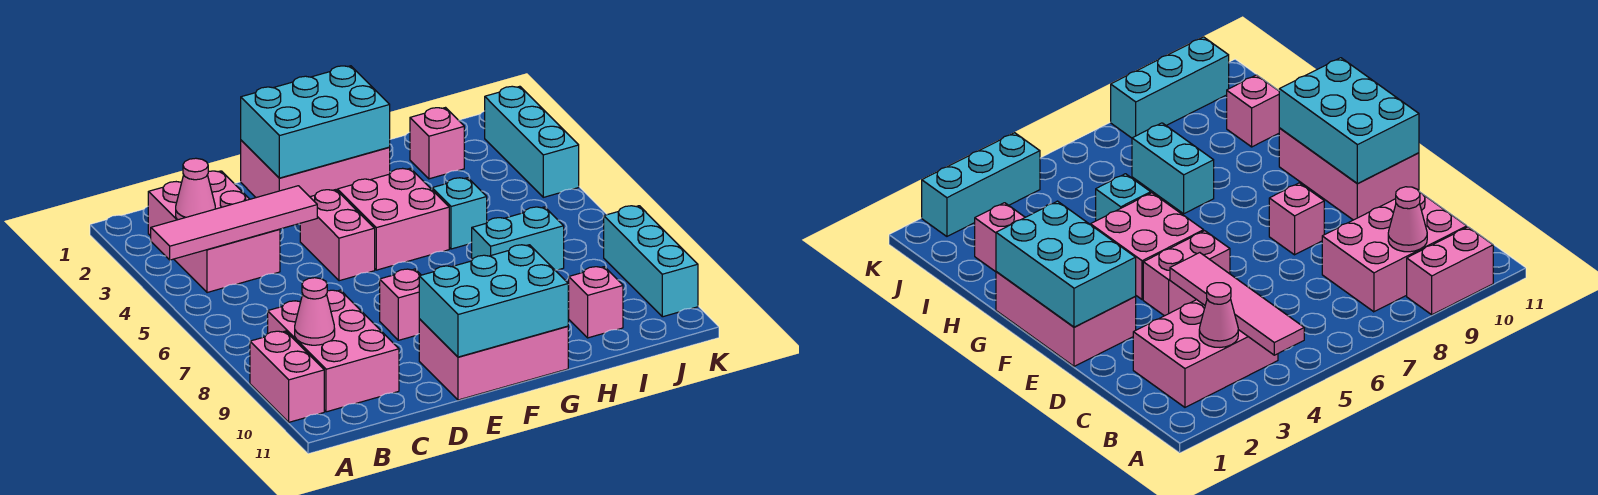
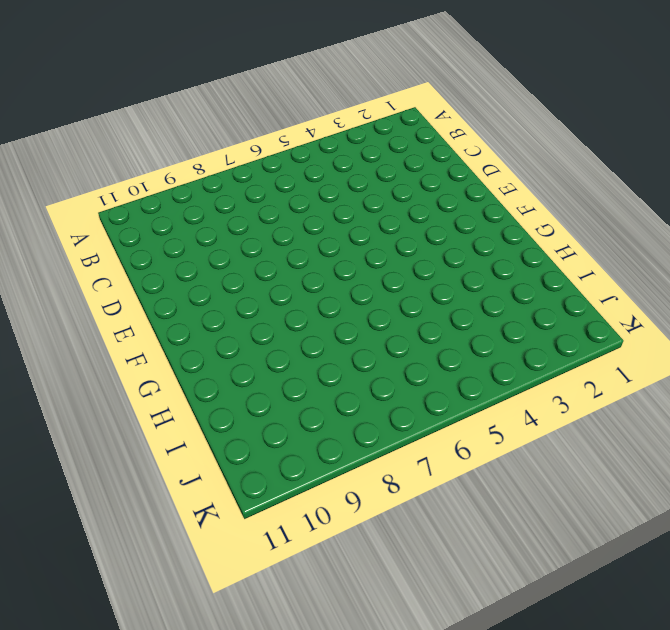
none -> pink brick A9:A10 level 1
none -> pink brick B2:C4 level 1
none -> pink brick B8:C10 level 1

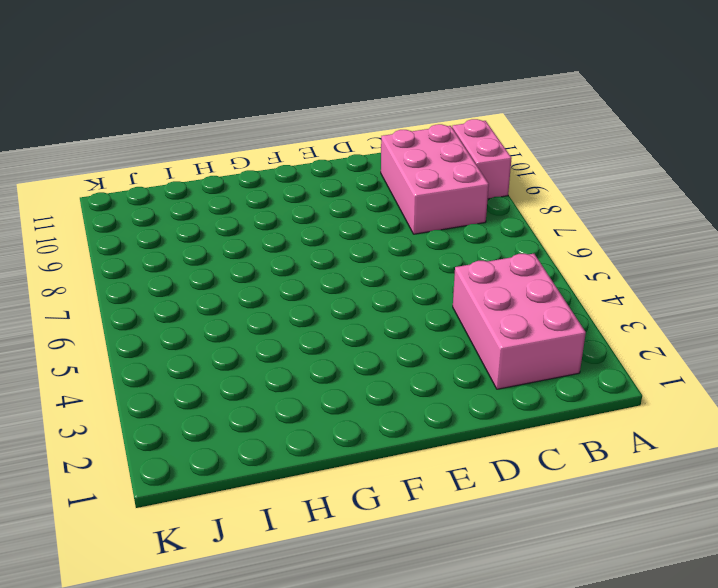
none -> pink brick E1:G2 level 1
none -> pink brick E4:E5 level 1
none -> pink brick E8 level 1

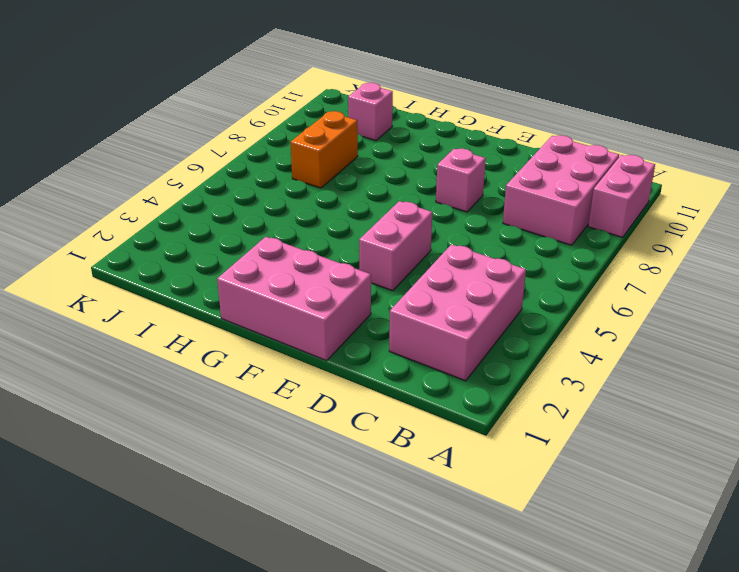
orange brick I7:I8 level 1 -> cyan brick H7:I7 level 1
none -> pink brick E10:G11 level 1
none -> pink brick F4:G5 level 1
none -> cyan brick H5 level 1

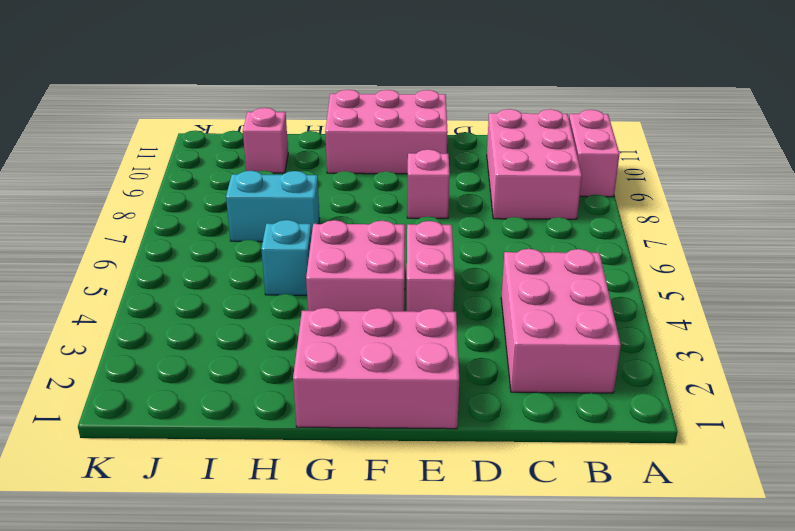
none -> pink brick I2 level 1
none -> cyan brick K2:K4 level 1
none -> cyan brick K8:K10 level 1

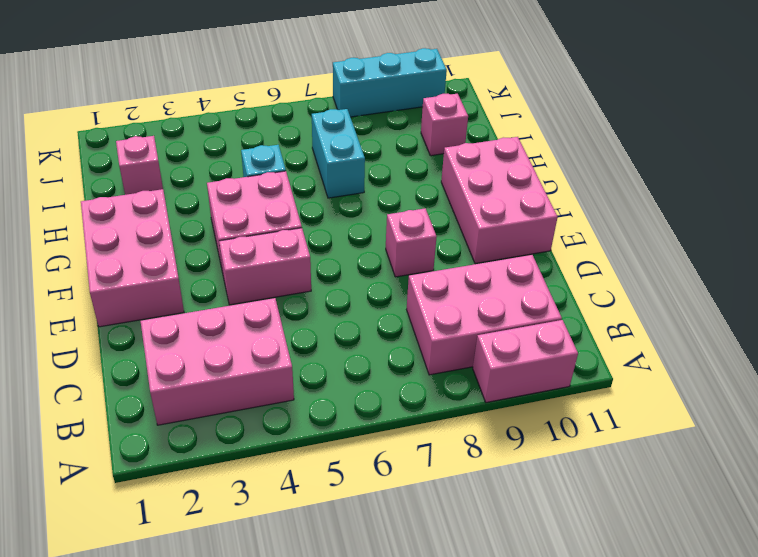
none -> cyan brick K2:K4 level 1
none -> pink tile A4:D4 level 2
none -> pink cone B3 level 2

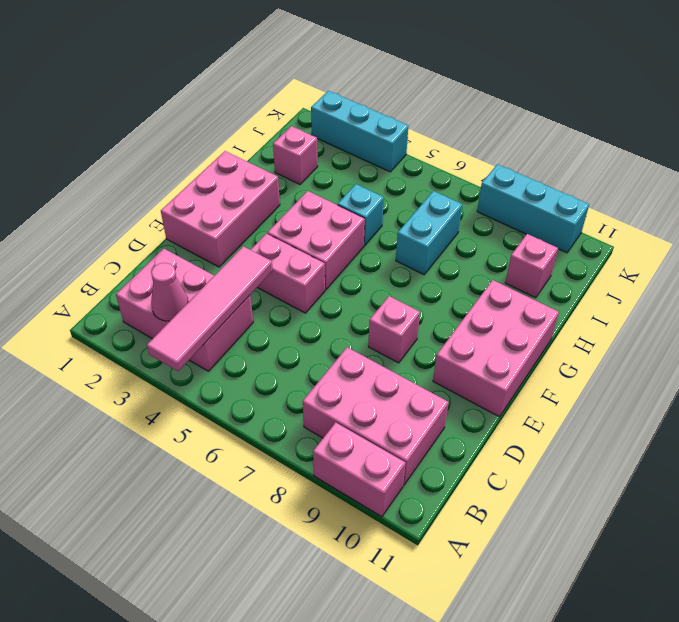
none -> pink cone B9 level 2
none -> cyan brick E1:G2 level 2
none -> cyan brick E10:G11 level 2

